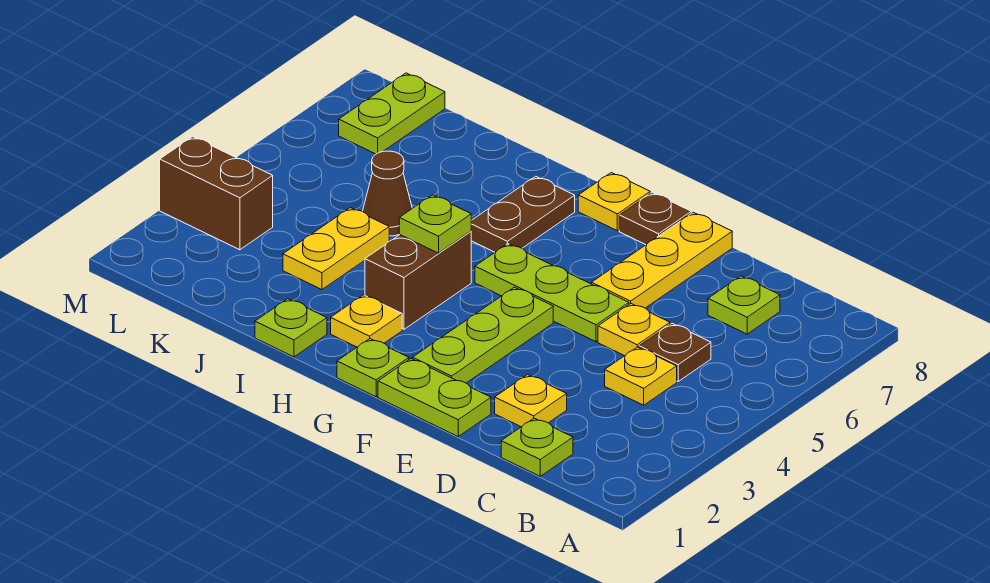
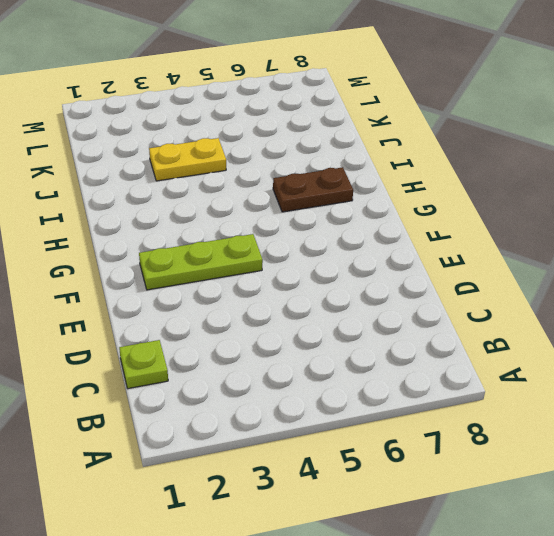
none -> yellow plate C4 level 1
none -> brown plate C5 level 1
none -> lime plate C7 level 1

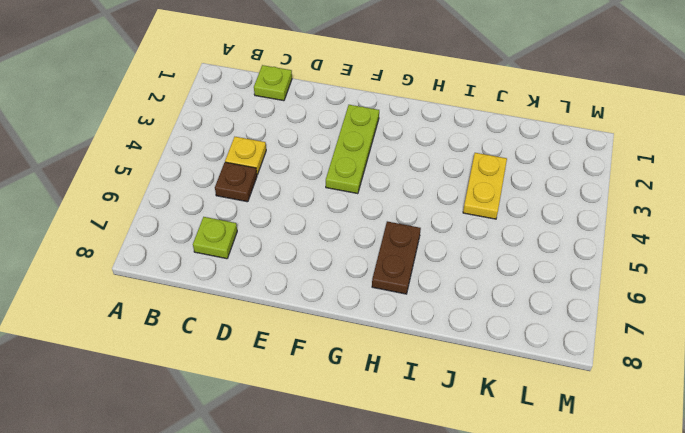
none -> yellow plate D2 level 1
none -> yellow plate D5 level 1
none -> lime plate E1:F1 level 1

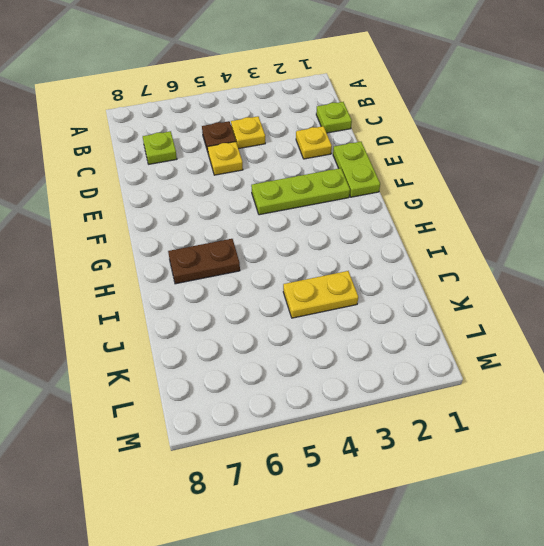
none -> lime plate E5:G5 level 1
none -> yellow plate E6:E8 level 1
none -> brown plate F8 level 1

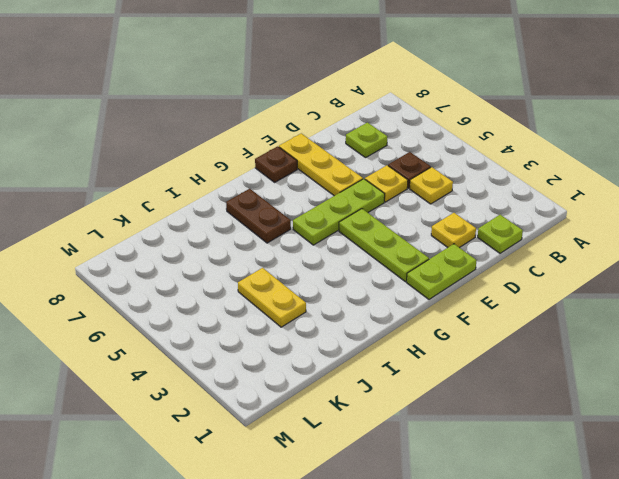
none -> lime plate G1 level 1
none -> yellow plate G8 level 1
none -> yellow plate H2 level 1

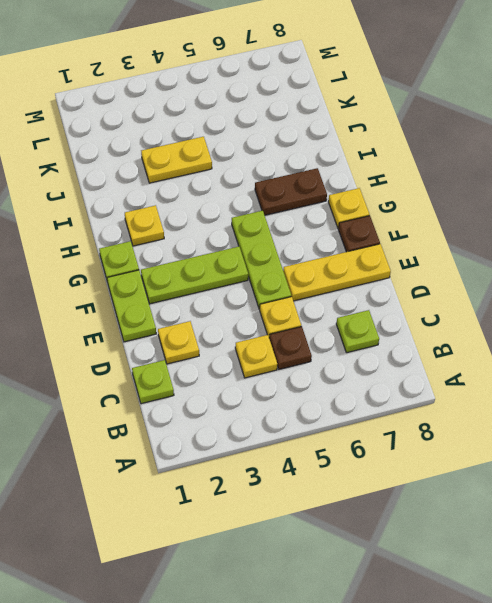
none -> brown brick H3:H4 level 1
none -> lime plate I1 level 1
none -> brown cone J5 level 1

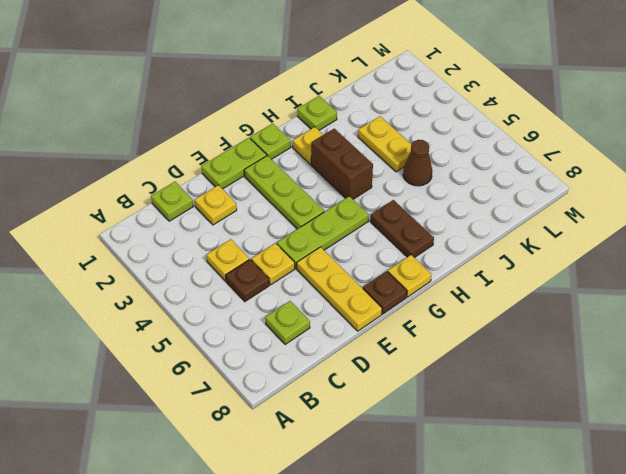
none -> brown brick L3:M3 level 1
none -> lime plate L7:L8 level 1
none -> lime plate H4 level 2

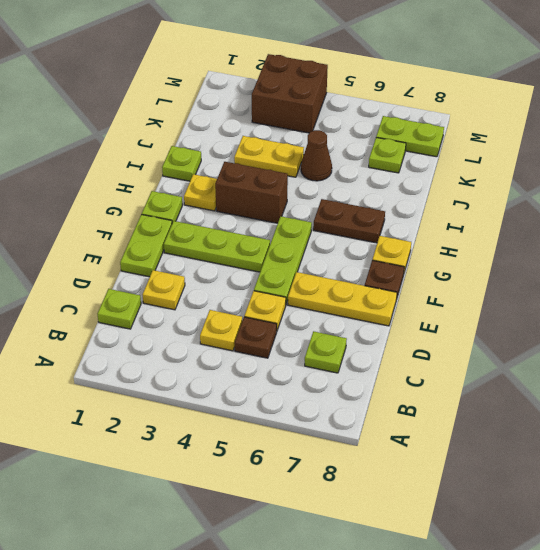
lime plate K7 level 1 -> lime plate H4 level 2
brown brick L3:M4 level 1 -> brown brick L3:M3 level 1

